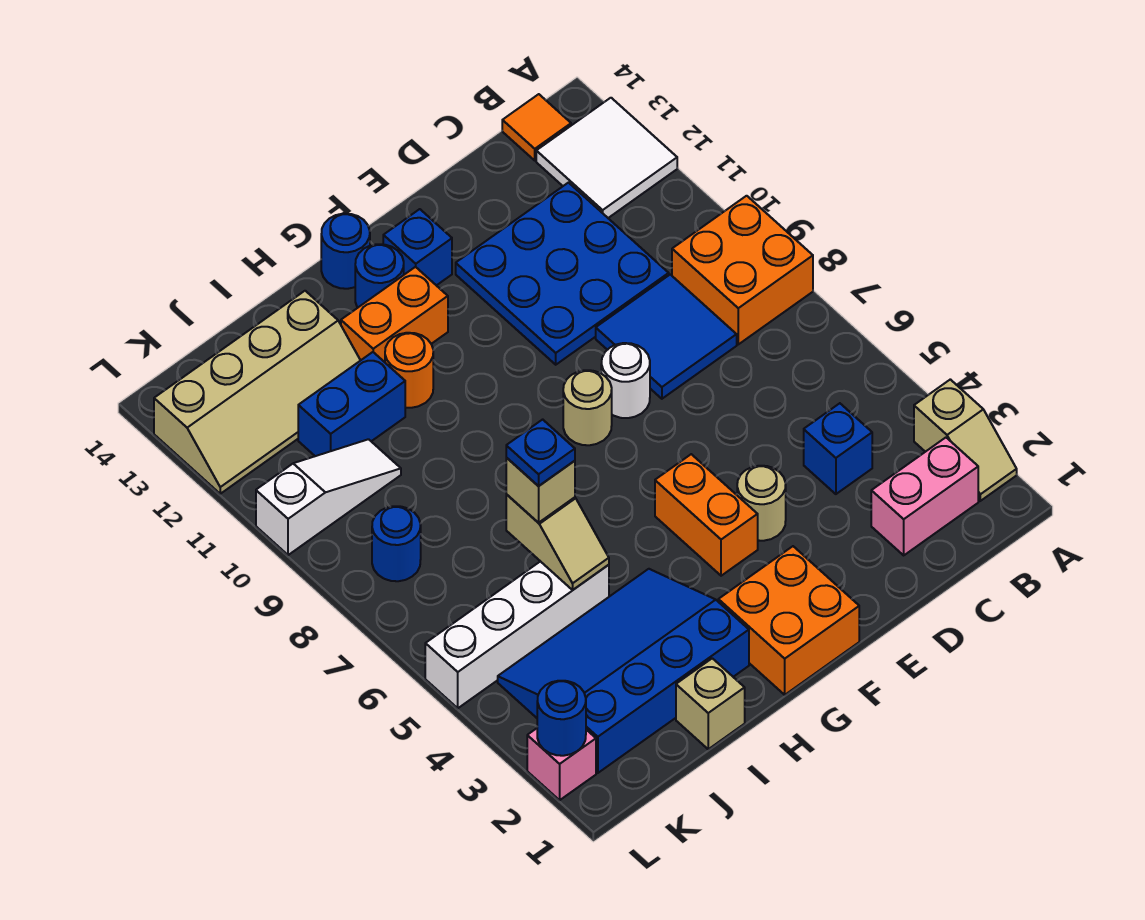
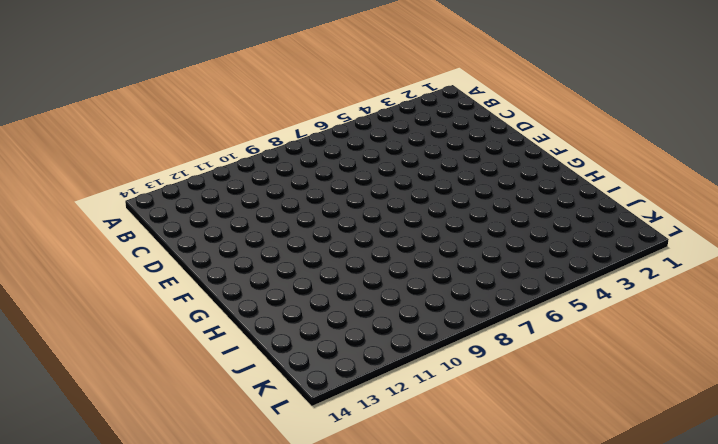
none -> tan slope A2:A3 level 1 top 3
none -> orange brick A8:B9 level 1
none -> white tile A12:B13 level 1
none -> pink brick B2:C2 level 1

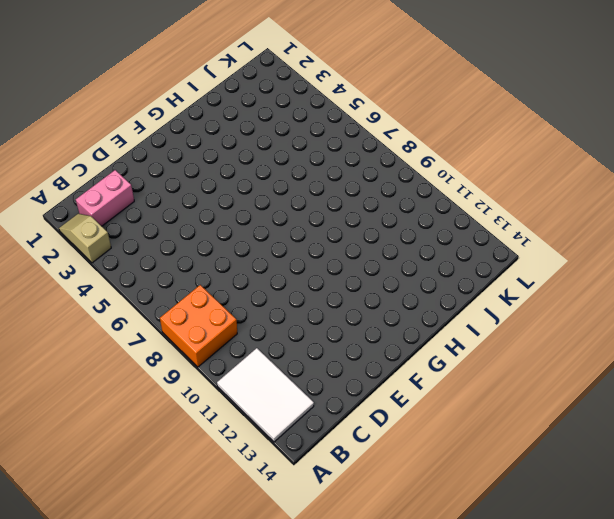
white tile A11:B13 level 1 -> white tile A12:B13 level 1
none -> orange tile B14 level 1
none -> blue brick C4 level 1
none -> blue tile C8:D9 level 1
none -> blue plate C10:E12 level 1

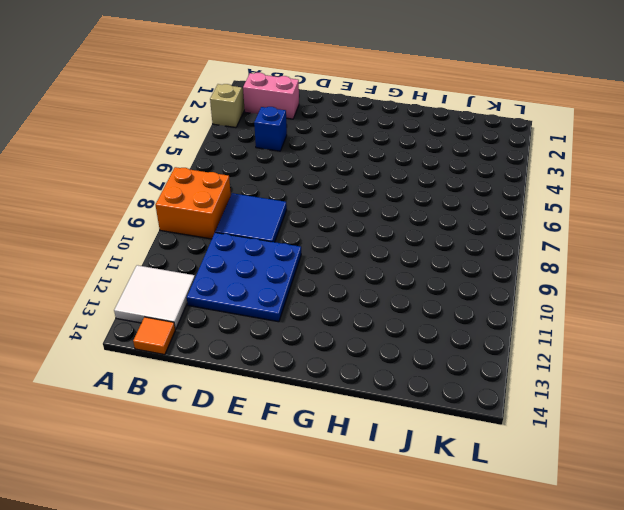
none -> tan round brick E4 level 1
none -> white round brick E8 level 1
none -> orange brick F1:G2 level 1
none -> orange brick F4:F5 level 1

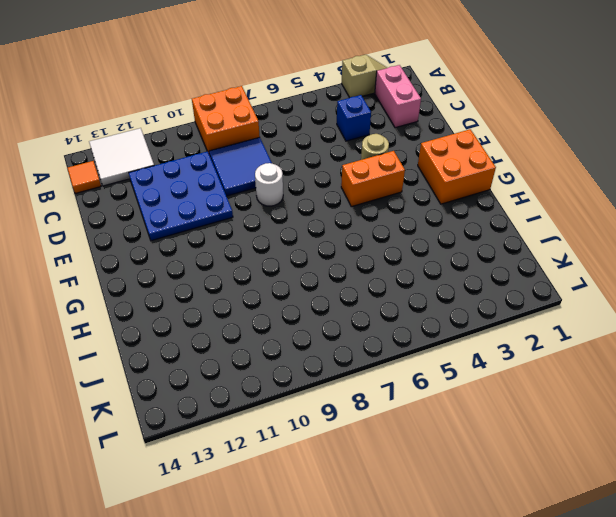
none -> tan round brick F8 level 1
none -> blue brick F13 level 1
none -> orange brick G12:H12 level 1
none -> blue round brick G13 level 1

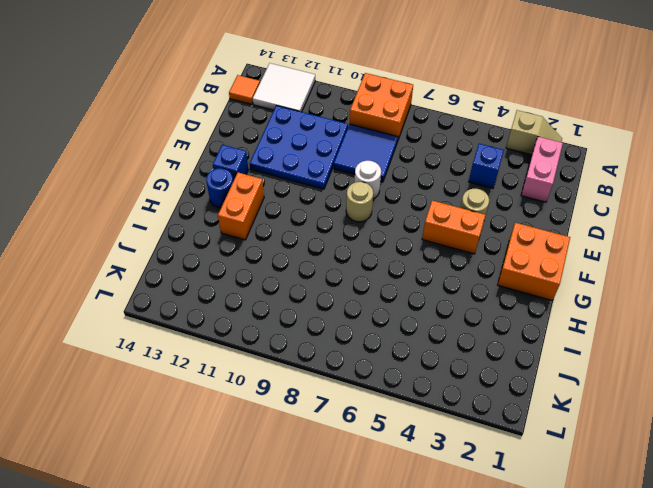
none -> blue round brick G14 level 1
none -> blue slope H2:K4 level 1 top 2
none -> orange round brick H11 level 1
none -> tan brick I1 level 1

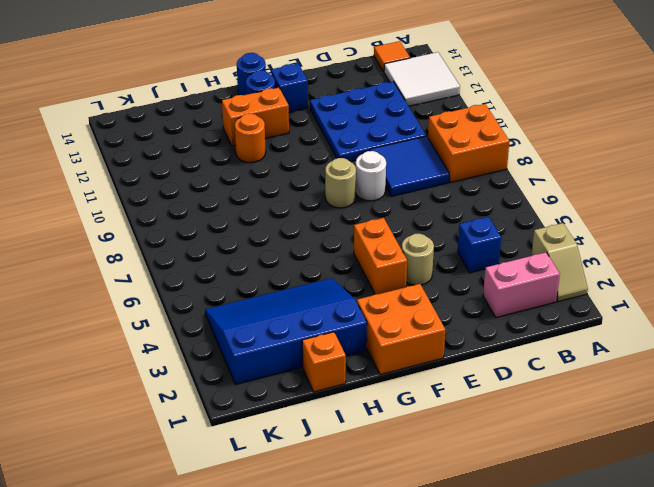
orange brick I1 level 1 -> tan brick I1 level 1
none -> white brick I5:L5 level 1
none -> blue brick I11:J11 level 1
none -> tan slope I12:L13 level 1 top 13
none -> white slope J10:L10 level 1 top L

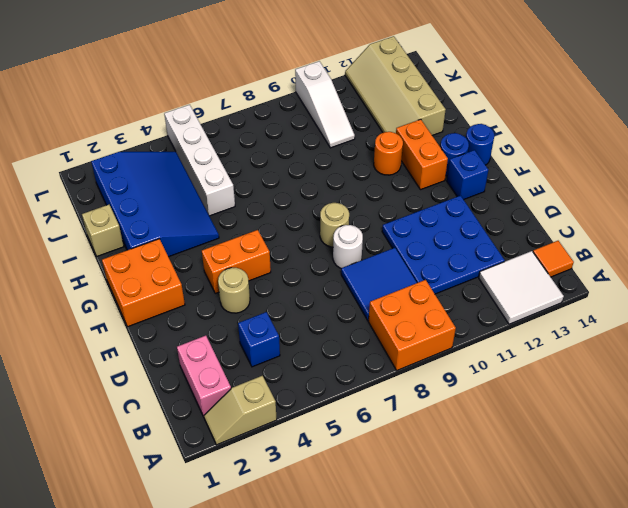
none -> blue brick I11:J11 level 1
none -> blue round brick K8 level 1
none -> pink brick L2 level 1
none -> tan slope I5:I6 level 2 top 6

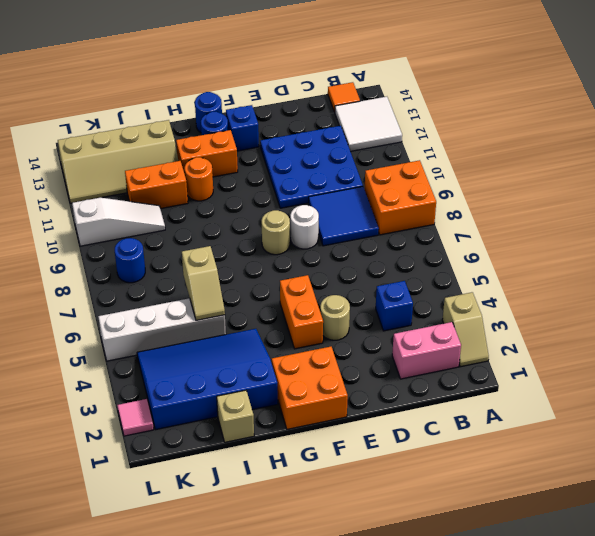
orange brick I11:J11 level 1 -> blue brick I11:J11 level 1
pink tile L2 level 1 -> pink brick L2 level 1
none -> blue round brick L2 level 2
none -> tan brick I6 level 3
none -> blue plate I6 level 4

